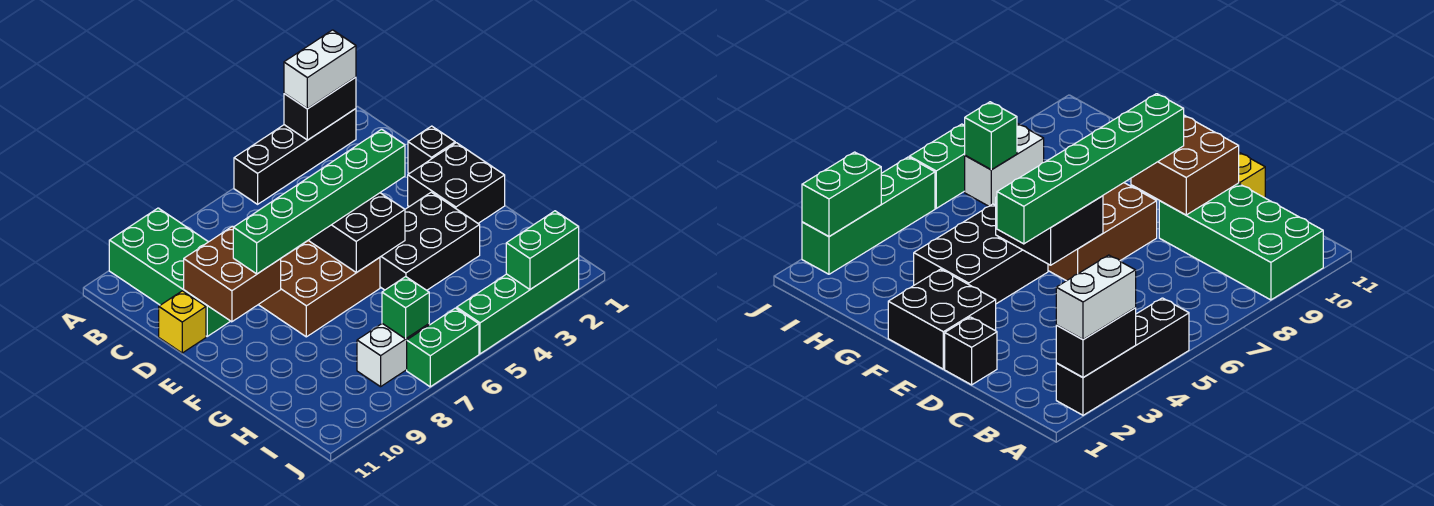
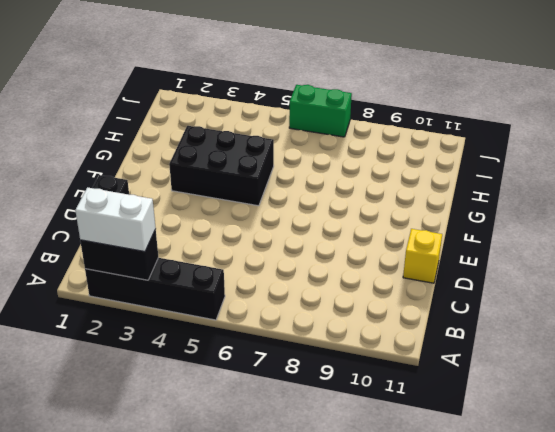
none -> green brick A9:D10 level 1
none -> black brick E1:F2 level 1
none -> brown brick E6:F8 level 1

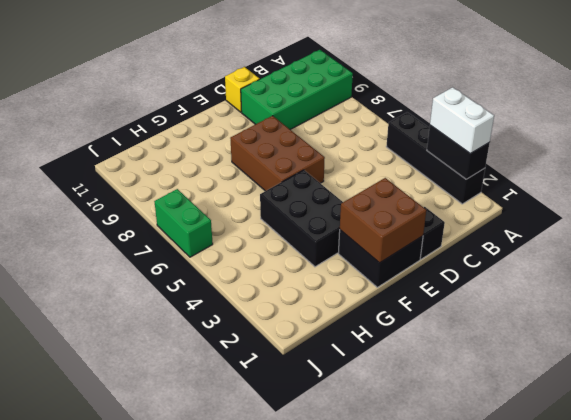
brown brick E1:F2 level 2 -> brown brick D9:E10 level 2
none -> white brick I7:I8 level 1
none -> green brick J2:J5 level 1
none -> black brick E5:F6 level 2

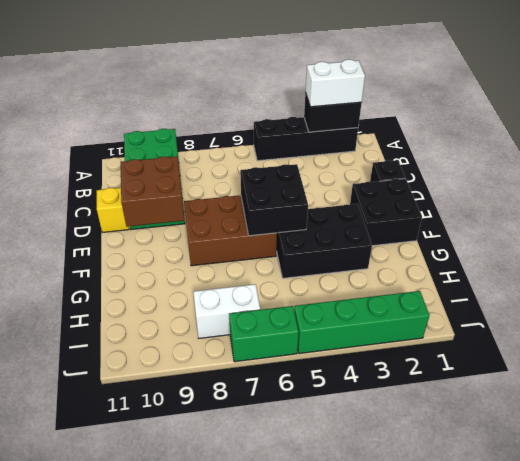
none -> green brick I7 level 2
none -> green brick J2:J3 level 2
none -> green brick E4:E9 level 3

